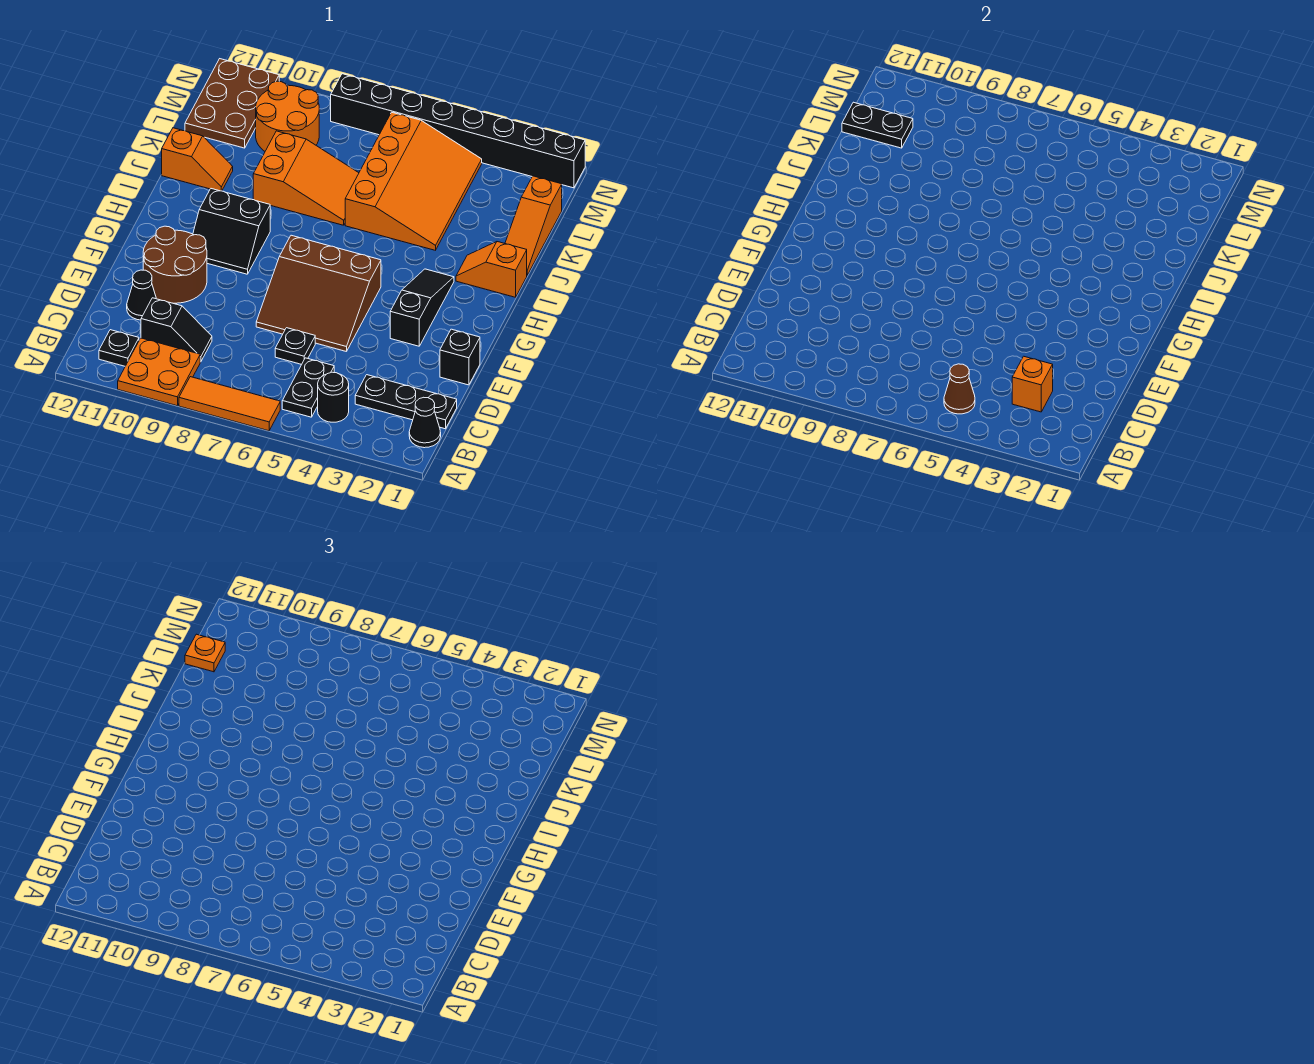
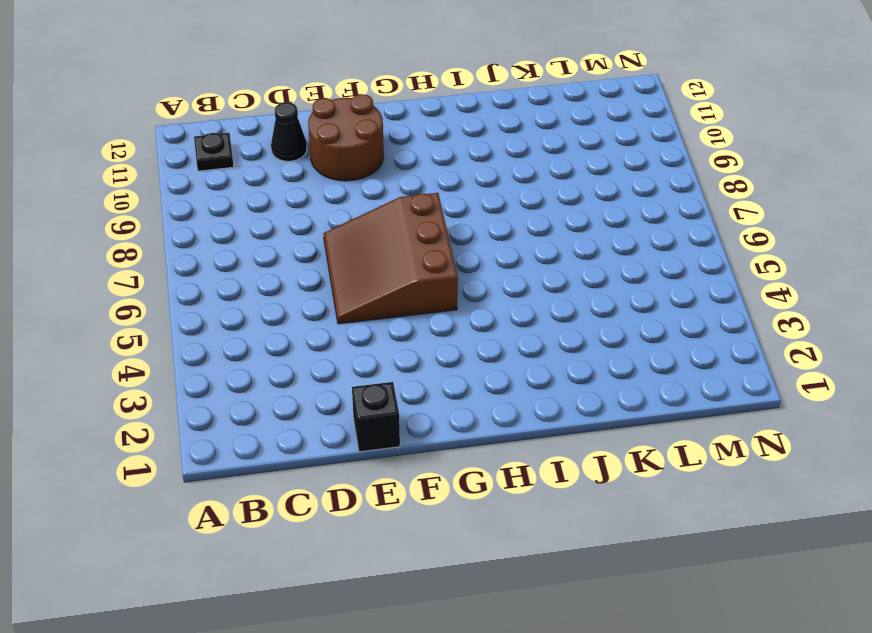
none -> orange tile A6:A8 level 1
none -> orange plate A9:B10 level 1
none -> black cone B1 level 1

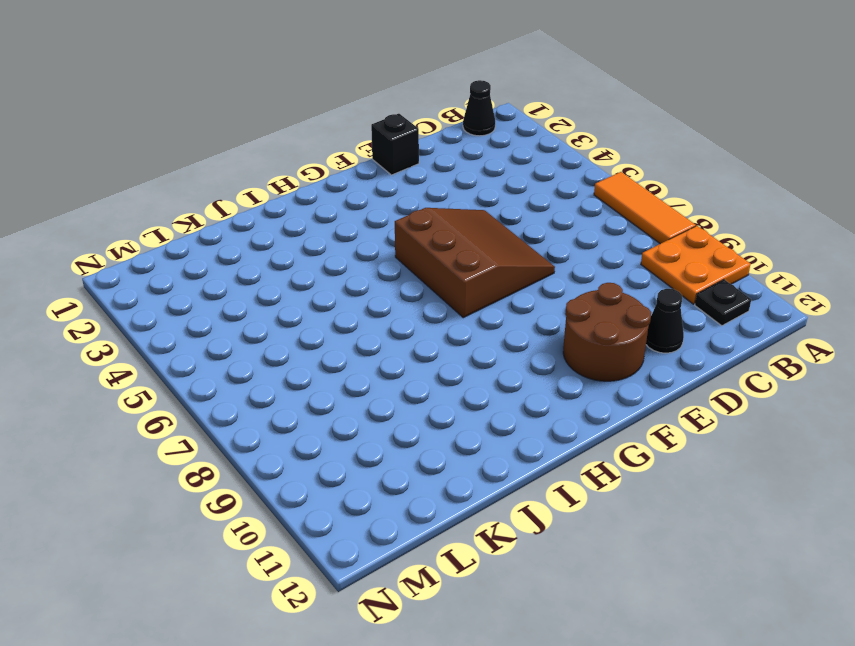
none -> black round brick B4 level 1
none -> black plate B5:C5 level 1
none -> black plate C1:C3 level 1

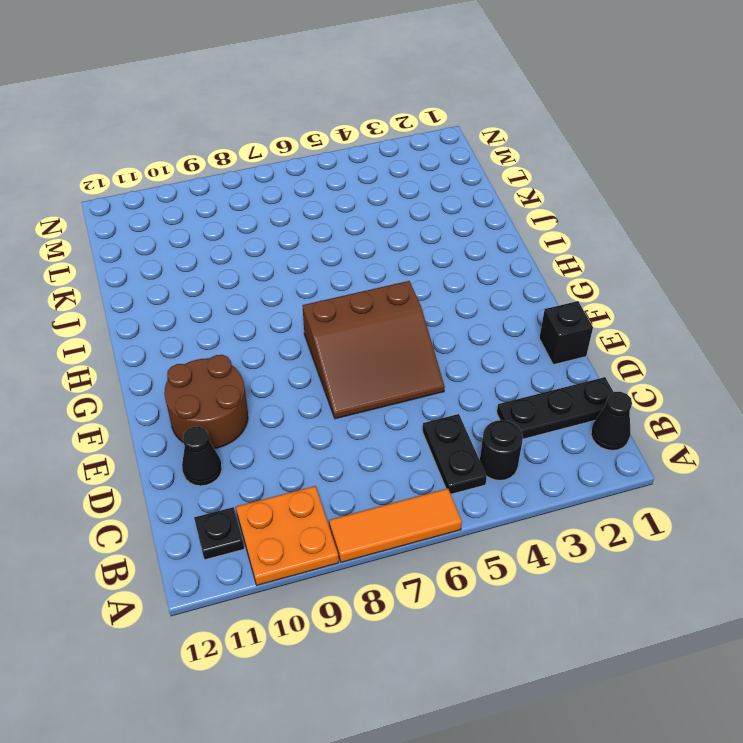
none -> black slope C9:C10 level 1 top 10
none -> black plate D6 level 1
none -> black slope F3:H3 level 1 top F

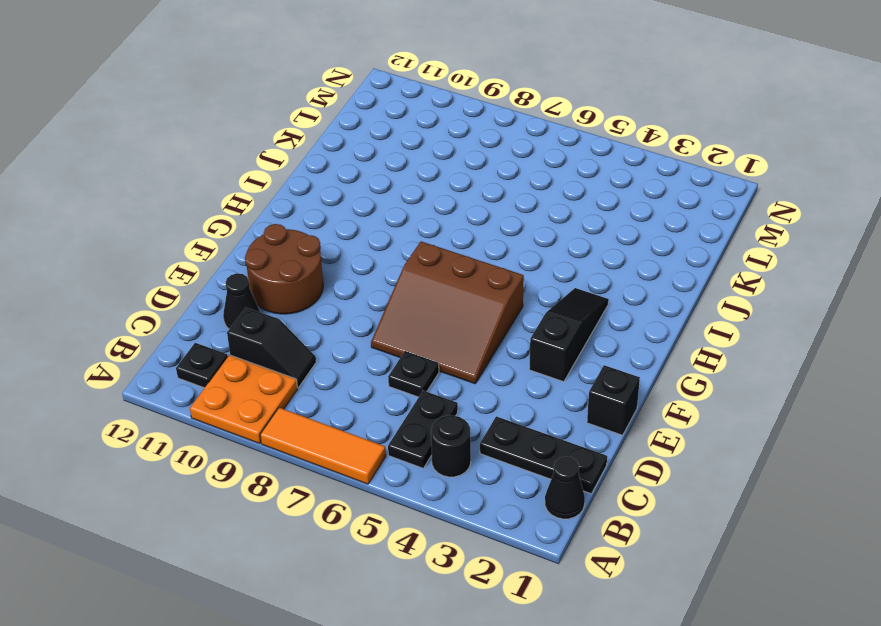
none -> black slope G9:H10 level 1 top H
none -> orange slope I1:I2 level 1 top 1
none -> orange slope J1:L1 level 1 top L

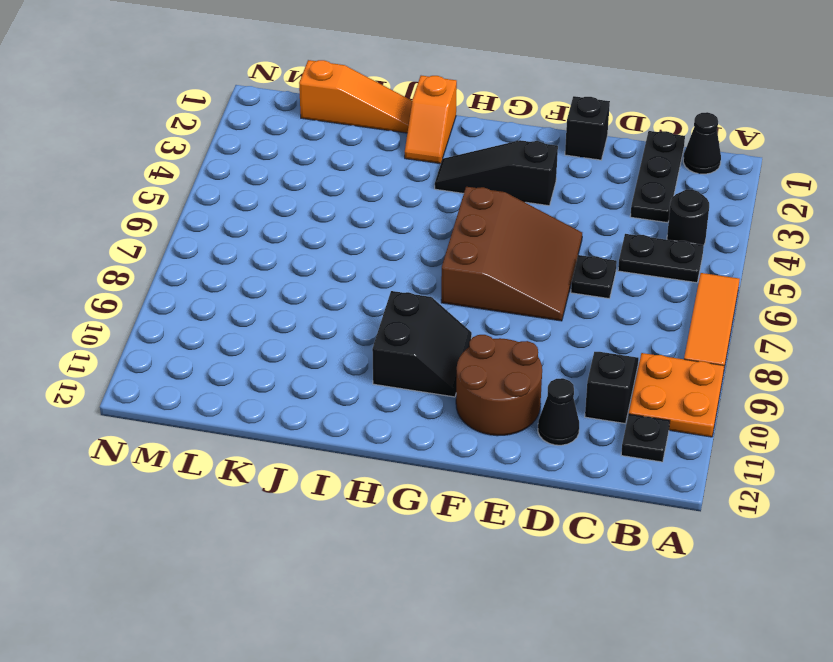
none -> orange slope J4:M6 level 1 top 6
none -> orange slope J7:K9 level 1 top 9
none -> orange slope J11:J12 level 1 top 12

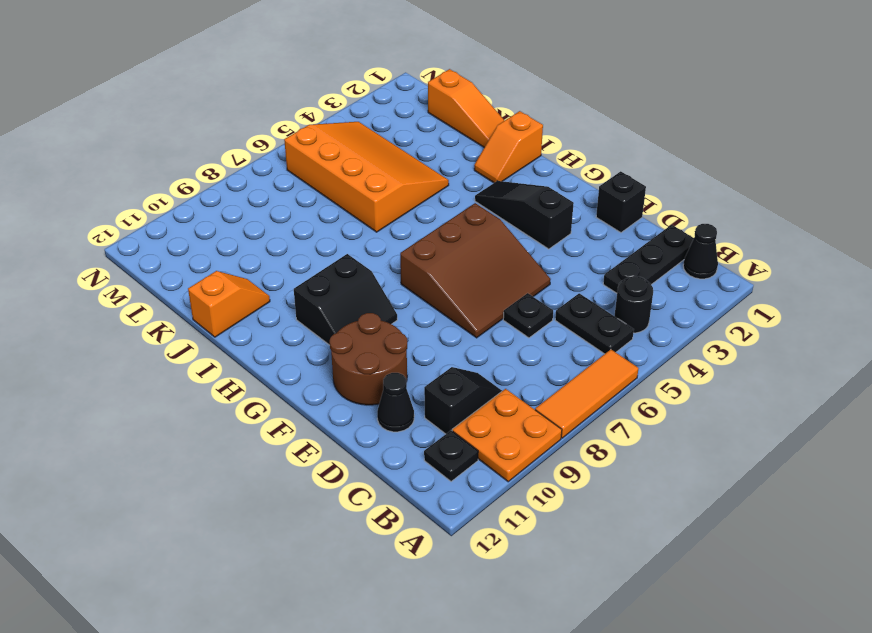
none -> orange slope J7:K9 level 1 top 9
none -> orange round brick L9:M10 level 1
none -> brown plate L11:N12 level 1

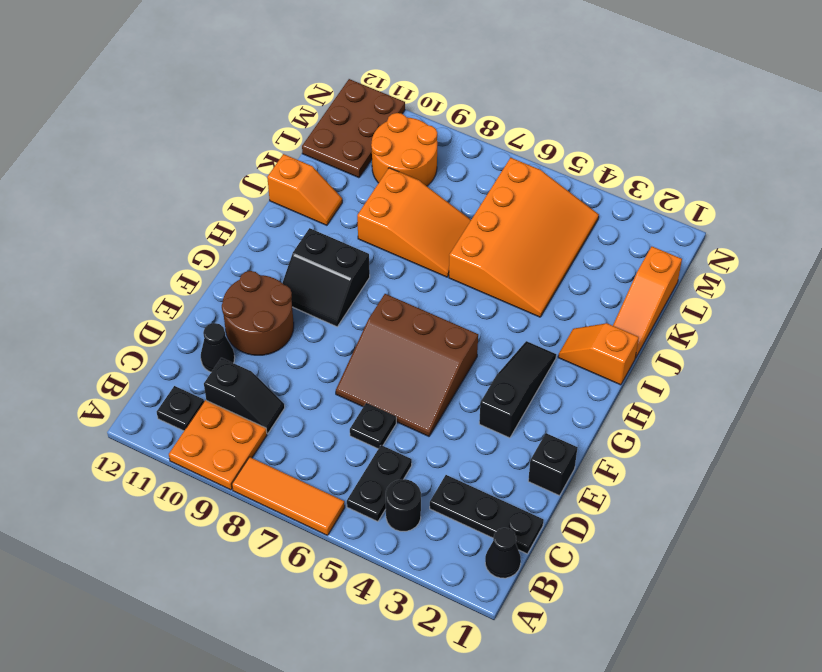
none -> black brick N1:N8 level 1
none -> brown cone B5 level 2
none -> orange brick C3 level 2

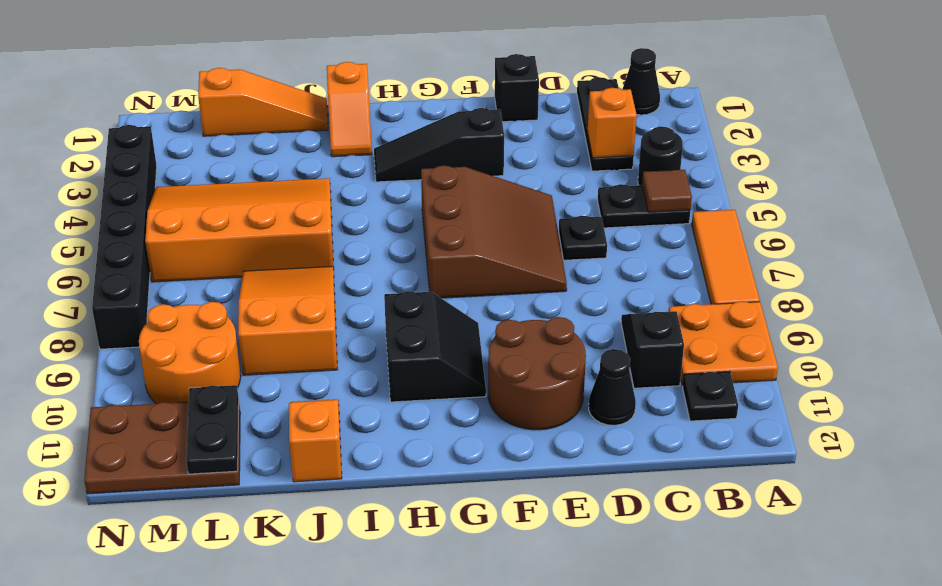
brown tile B5 level 2 -> brown cone B5 level 2
black brick N3:N8 level 1 -> black brick N1:N8 level 1
none -> orange plate L12 level 3

